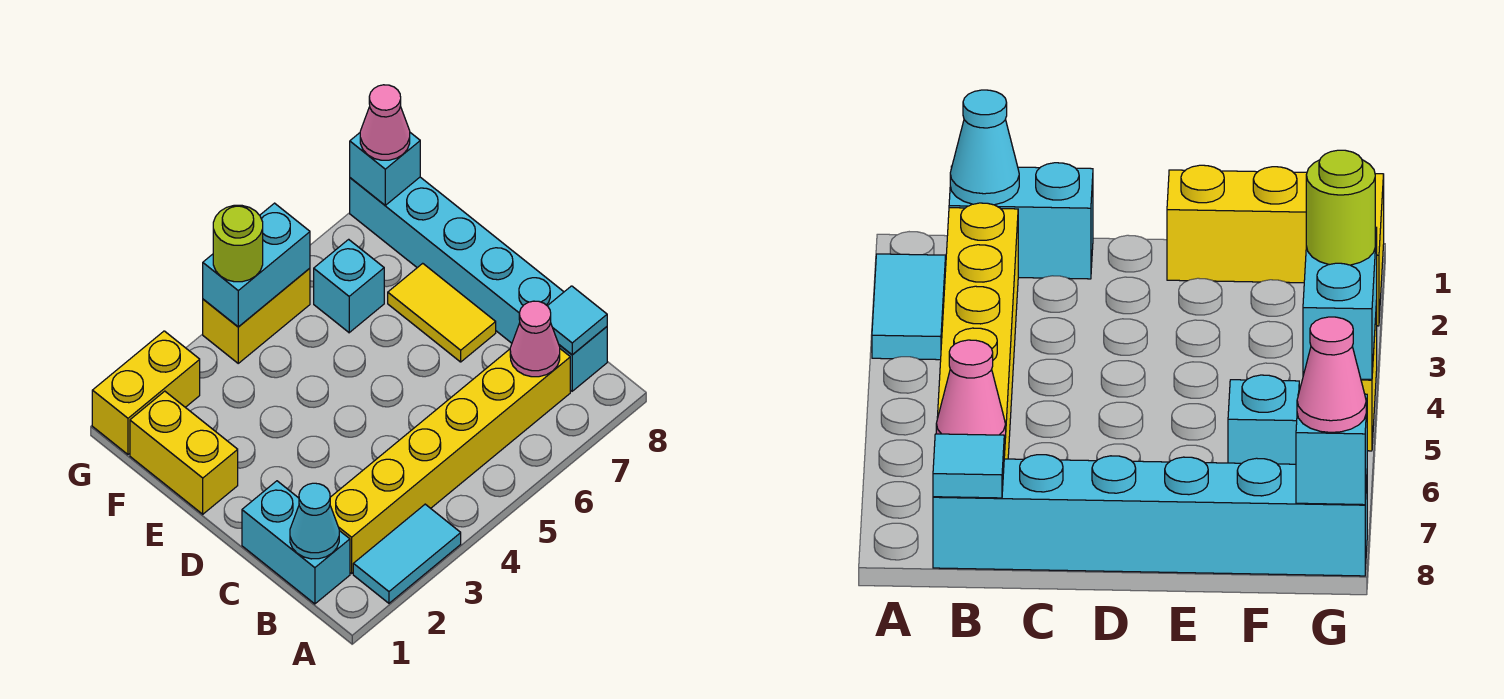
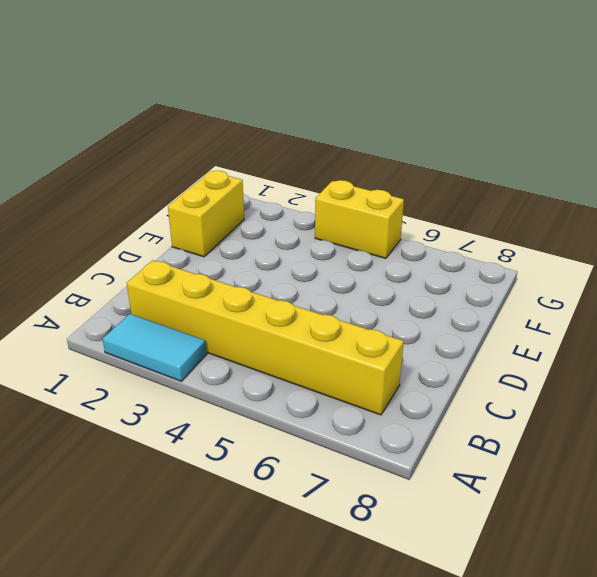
none -> cyan brick B1:C1 level 1
none -> cyan brick B8:G8 level 1
none -> yellow tile D7:E7 level 1

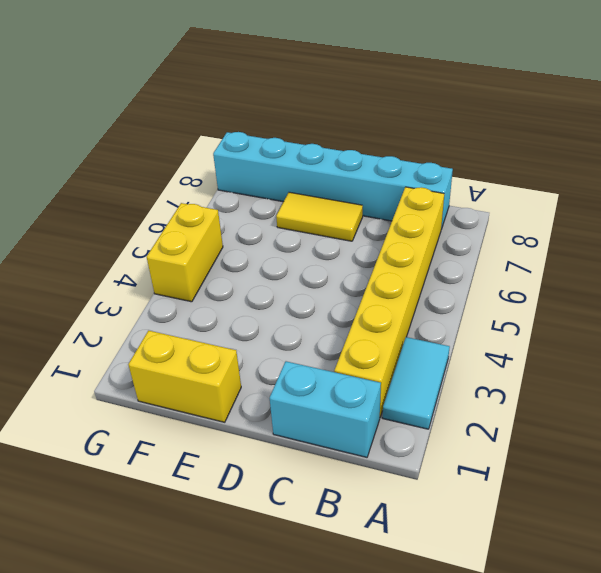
none -> cyan brick F6 level 1
none -> yellow brick G1:G2 level 1
none -> cyan cone B1 level 2

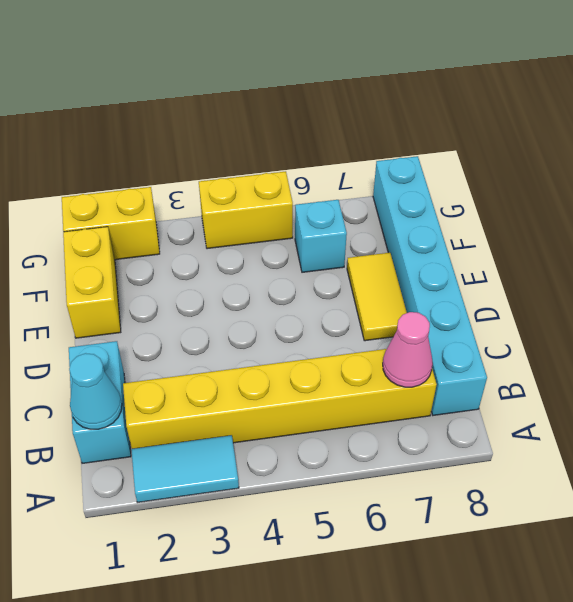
none -> cyan tile B8 level 2
none -> cyan brick G4:G5 level 2
none -> cyan brick G8 level 2

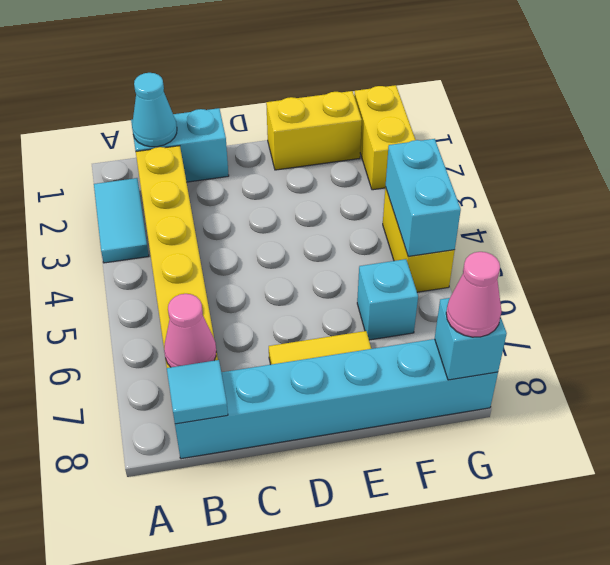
none -> lime round brick G4 level 3

